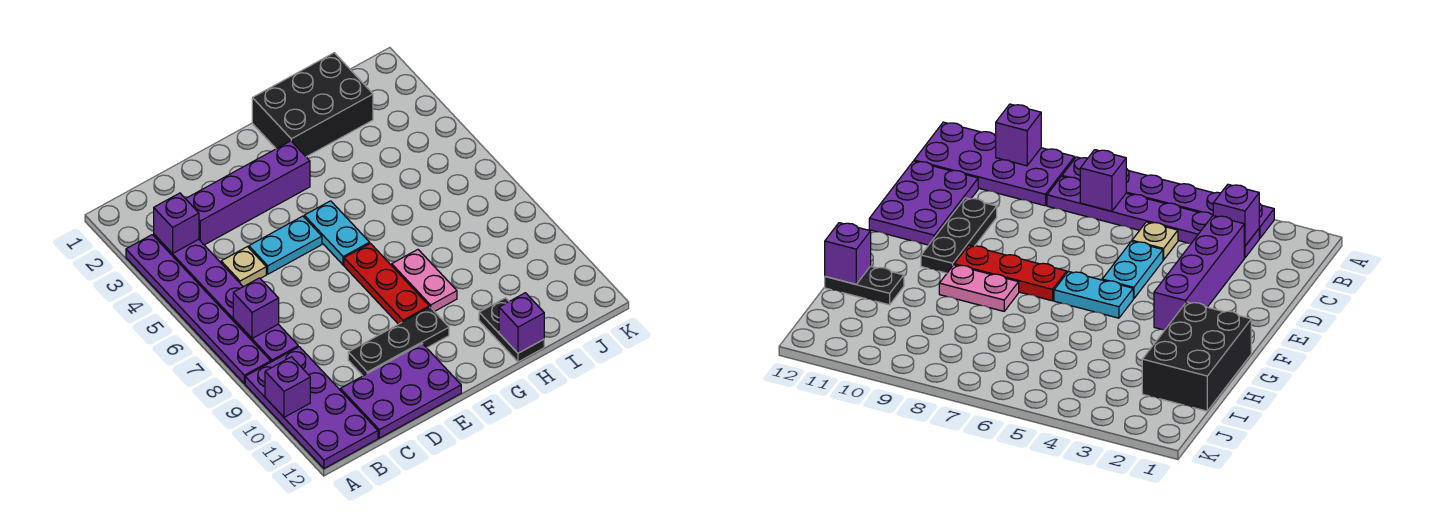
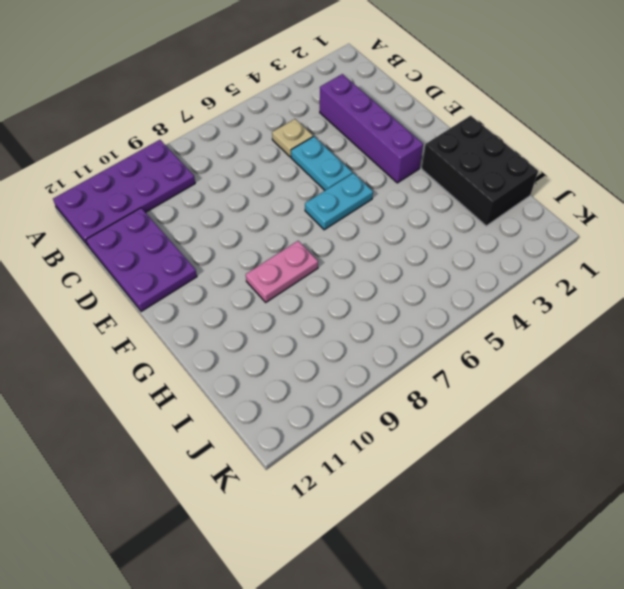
none -> purple plate A3:A8 level 1
none -> purple plate B3:B8 level 1
none -> black plate D10:F10 level 1

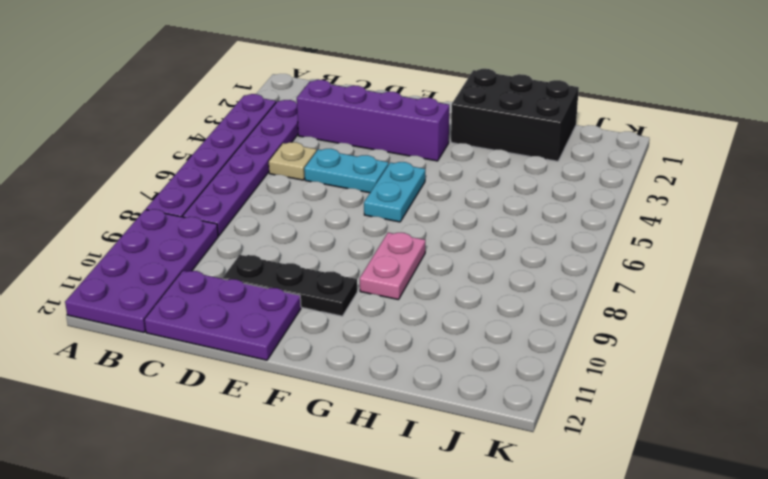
none -> red plate F7:F9 level 1
none -> black plate H11:H12 level 1
none -> purple brick A10 level 2

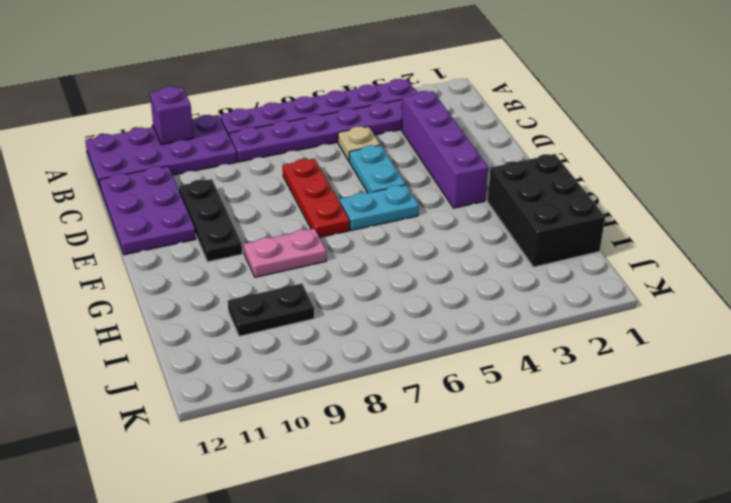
red plate D7:F7 level 1 -> red plate F7:F9 level 1
black plate I9:I10 level 1 -> black plate H11:H12 level 1
none -> purple brick B3 level 2
none -> purple brick B7 level 2
none -> purple brick H12 level 2

